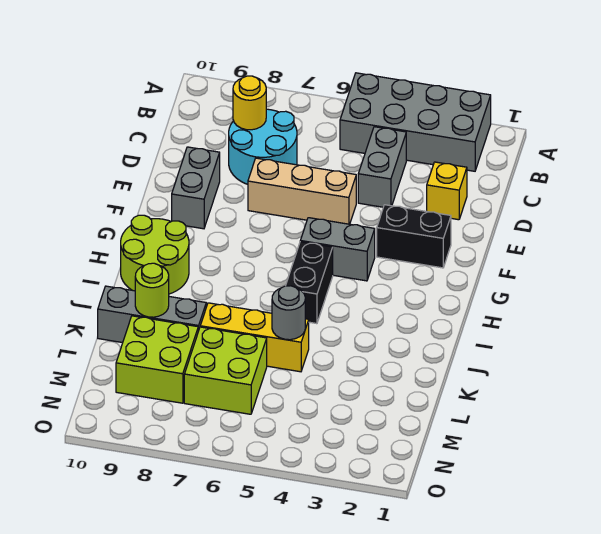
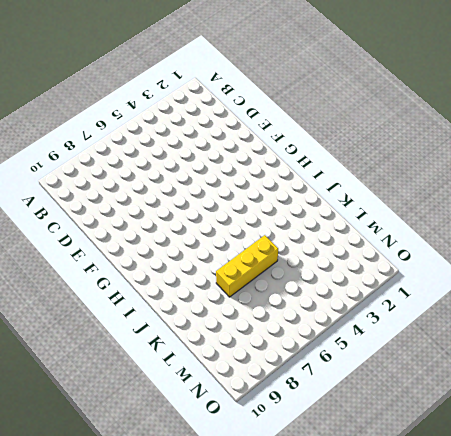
none -> grey brick A2:B5 level 1
none -> grey brick C4:D4 level 1
none -> cyan round brick C7:D8 level 1

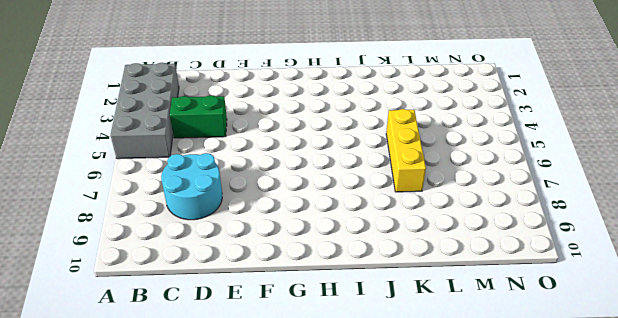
green brick C4:D4 level 1 -> grey brick C4:D4 level 1
none -> yellow brick D2 level 1
none -> tan brick E5:E7 level 1
none -> grey brick E9:F9 level 1

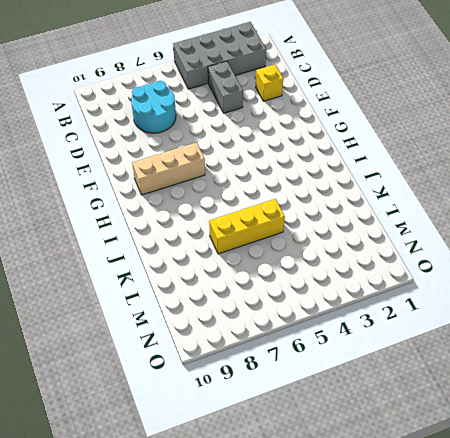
tan brick G7:G9 level 1 -> tan brick E5:E7 level 1
none -> grey brick E9:F9 level 1
none -> black brick F2:F3 level 1
none -> grey brick G4:G5 level 1

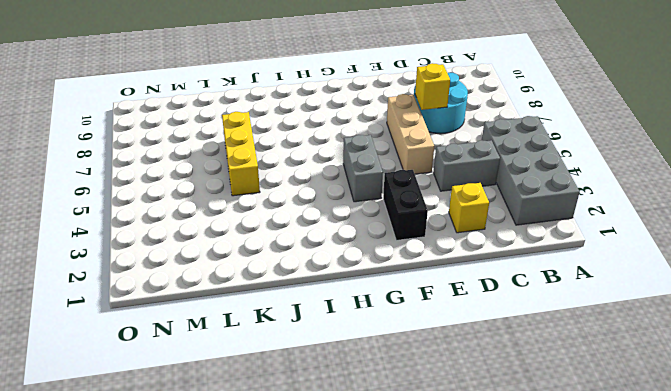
yellow brick D7 level 2 -> none
none -> grey brick E9:F9 level 1
none -> black brick H5:I5 level 1
none -> lime round brick H9:I10 level 1

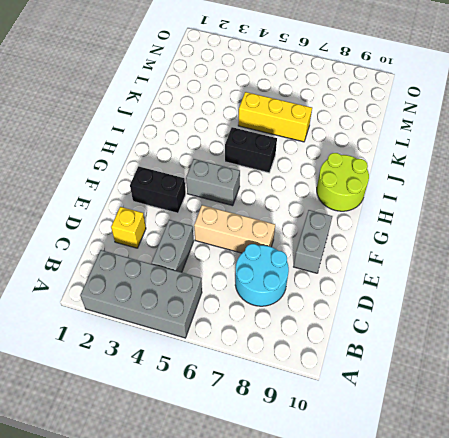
black brick I5:I6 level 1 -> black brick H5:I5 level 1
none -> grey brick K8:K10 level 1
none -> lime brick L6:M7 level 1
none -> lime brick L8:M9 level 1

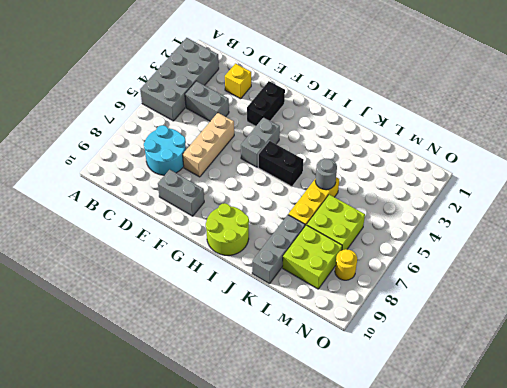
yellow round brick N8 level 1 -> yellow round brick C8 level 2
none -> lime round brick K9 level 2

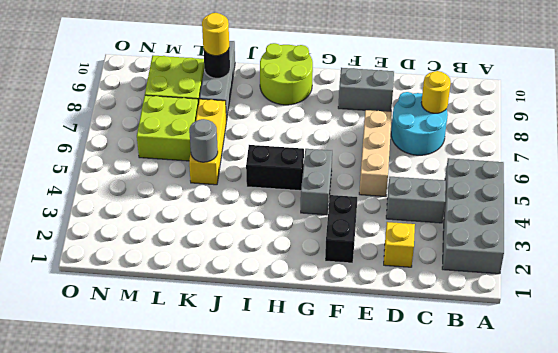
black round brick K9 level 2 -> lime round brick K9 level 2
yellow round brick K9 level 3 -> none

